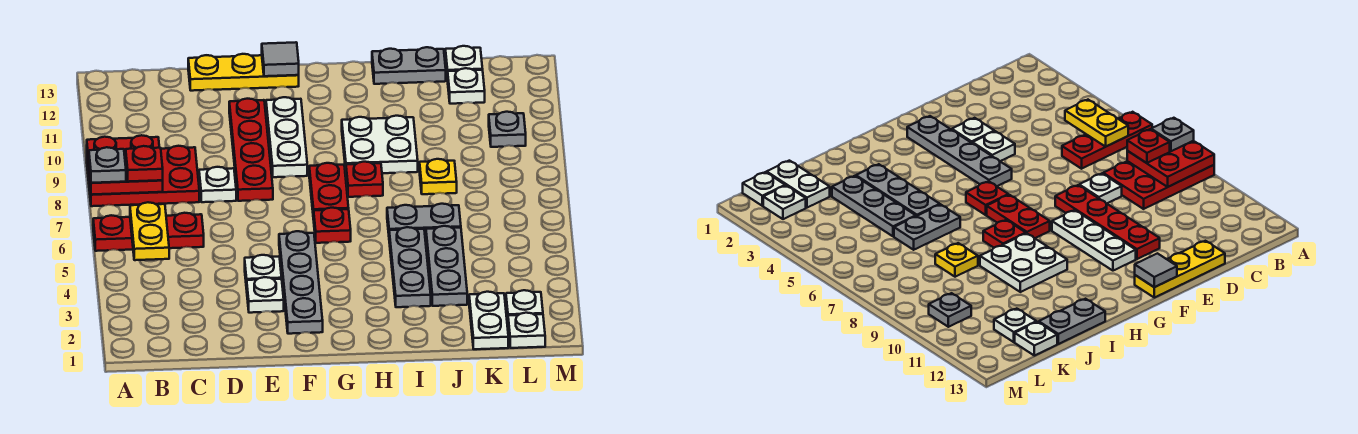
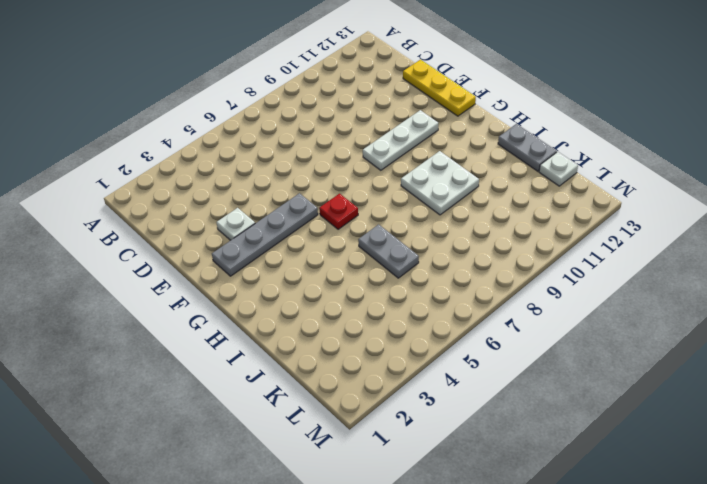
none -> red plate A6:C6 level 1
none -> red plate A8:C9 level 1
none -> white plate D8 level 1

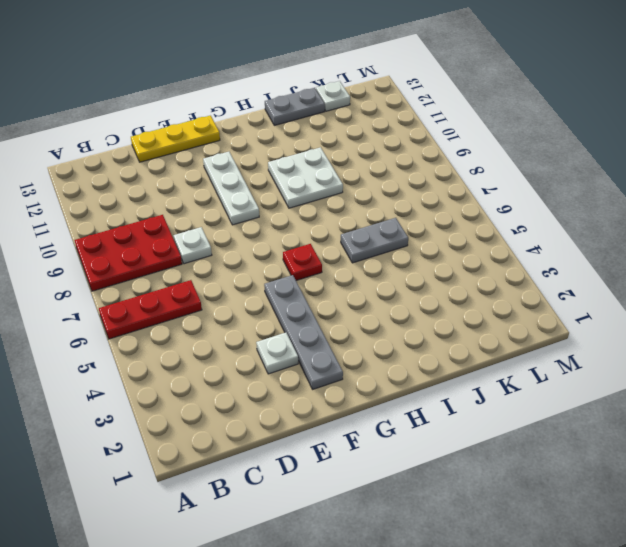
none -> white plate E4 level 1
none -> red plate E8:E11 level 1
none -> red plate G7:G8 level 1

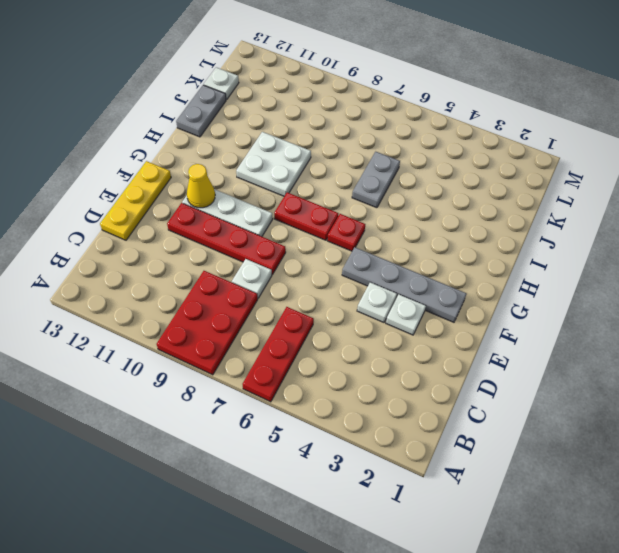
yellow cone F11 level 2 -> none
none -> red plate H8 level 1
none -> grey plate I3:I5 level 1
none -> grey plate J3:J5 level 1

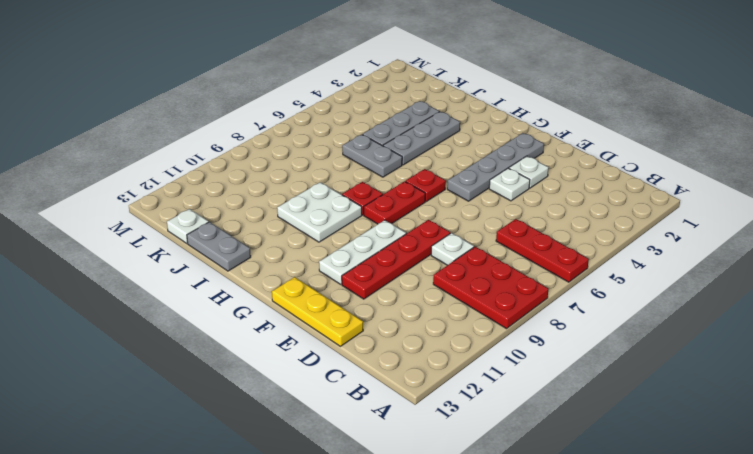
none -> yellow plate J8 level 1
none -> white plate K1:K2 level 1
none -> white plate K12 level 1

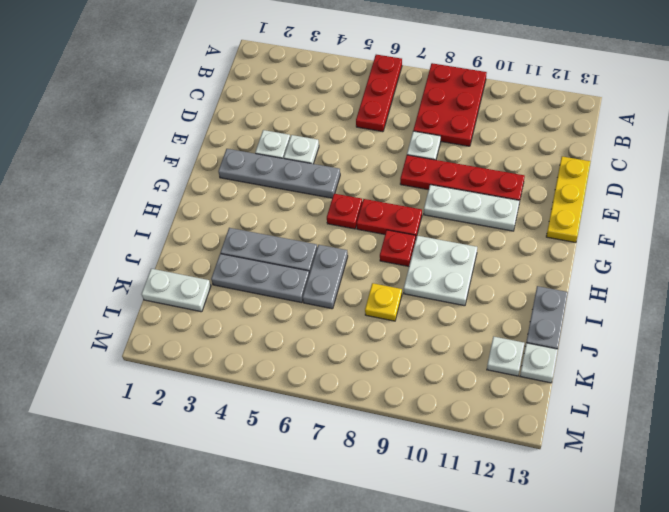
none -> white plate L1 level 1
none -> white plate L2 level 1
none -> grey plate L10 level 1

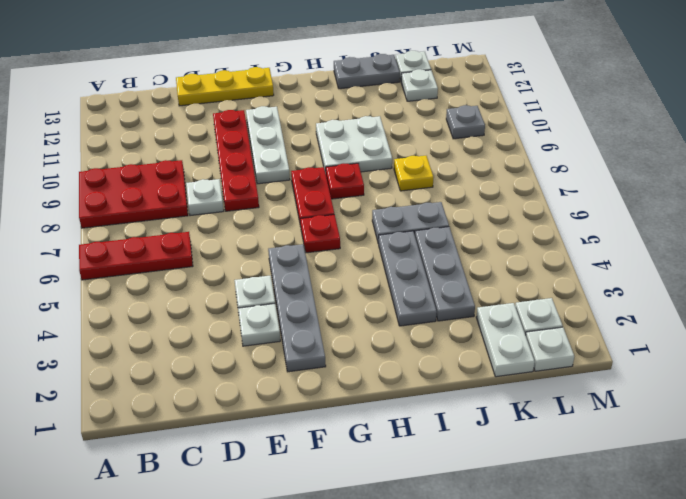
none -> red plate A8:B9 level 2
none -> yellow plate B5:B6 level 2
none -> grey tile F13 level 2

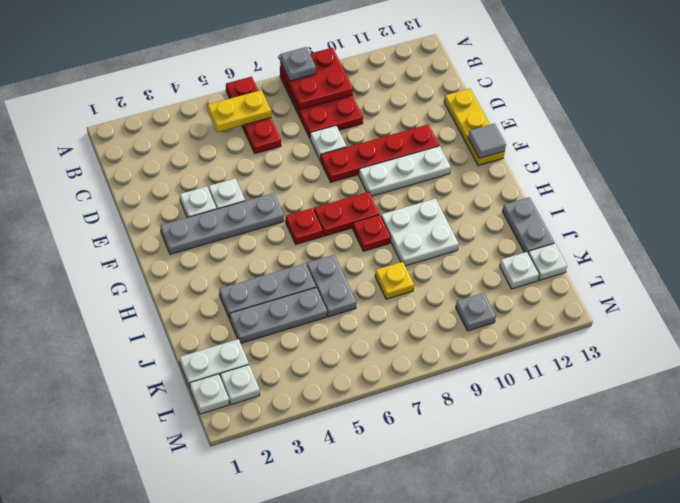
none -> red plate B8 level 3

